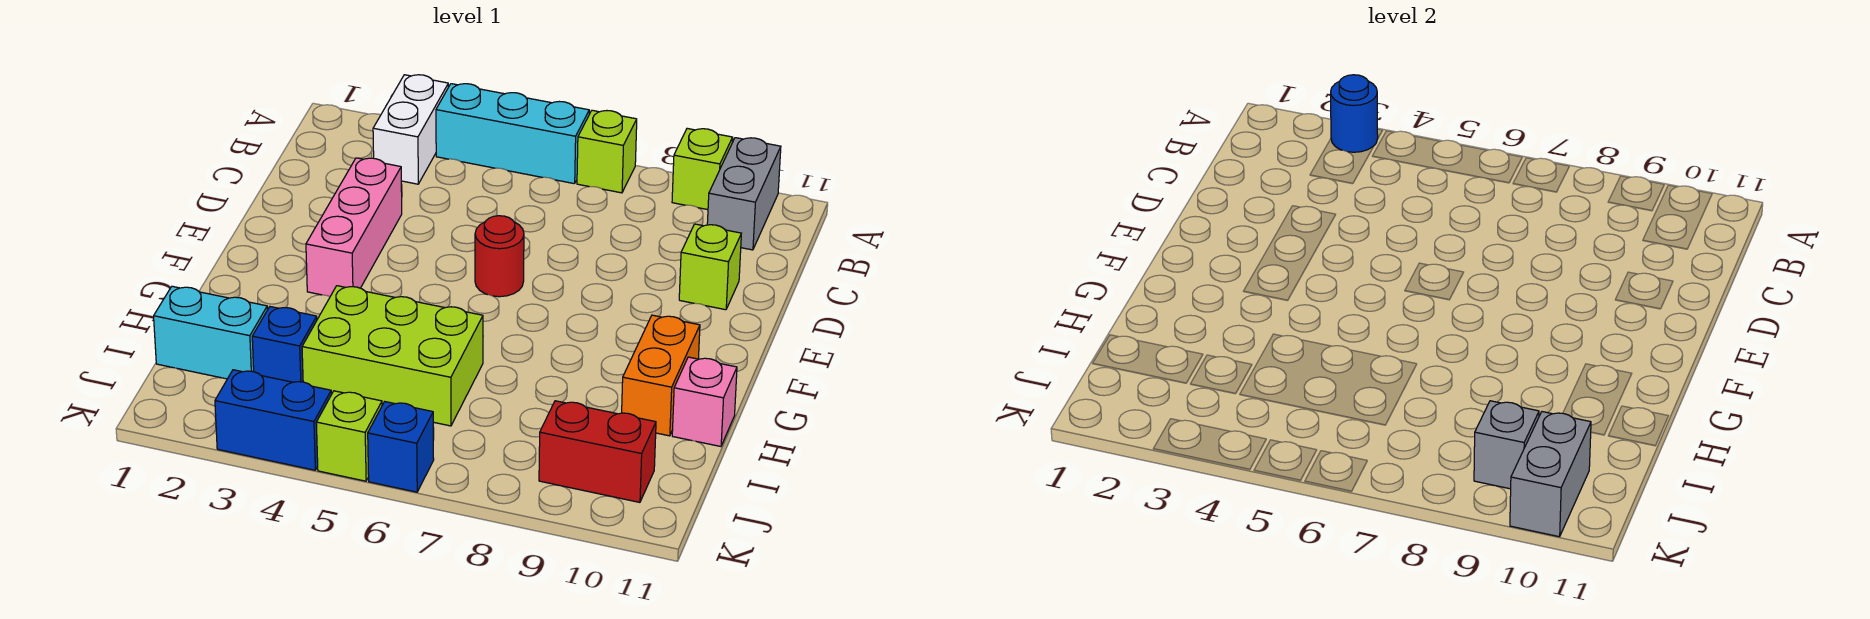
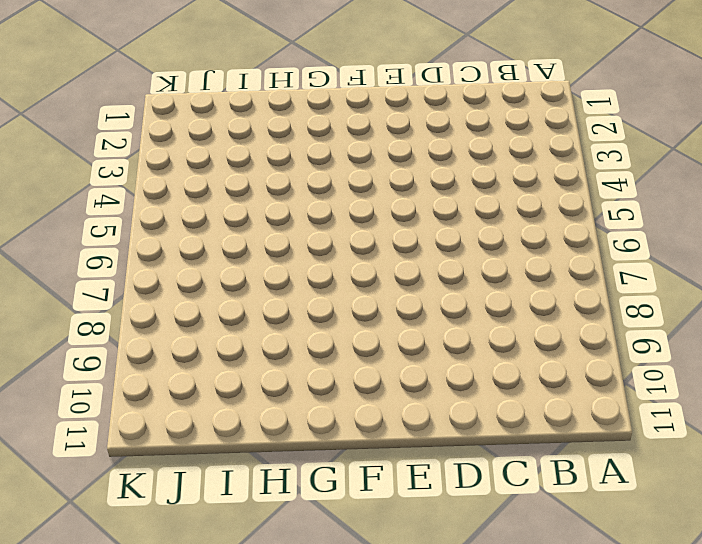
none -> white brick A3:B3 level 1
none -> cyan brick A4:A6 level 1
none -> lime brick A7 level 1

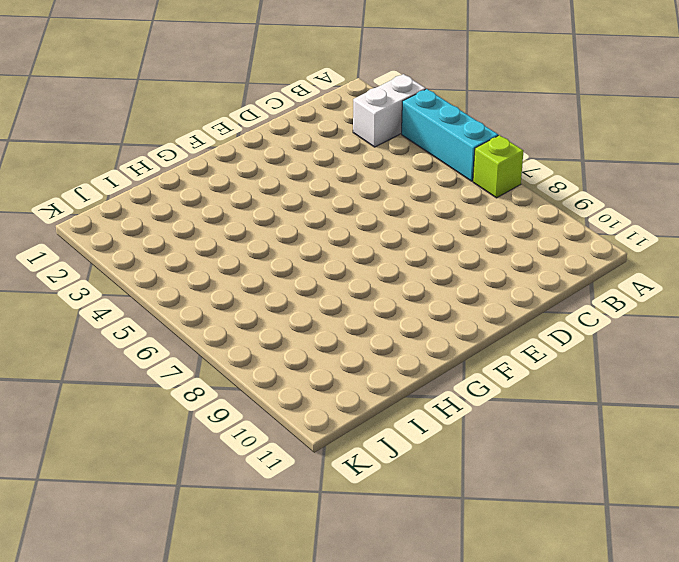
none -> lime brick A9 level 1
none -> grey brick A10:B10 level 1
none -> pink brick D3:F3 level 1

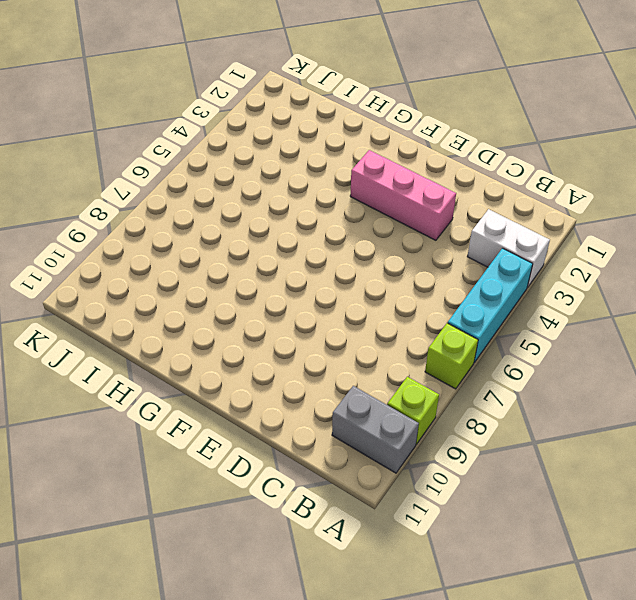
none -> lime brick D10 level 1
none -> red round brick E6 level 1
none -> orange brick G10:H10 level 1

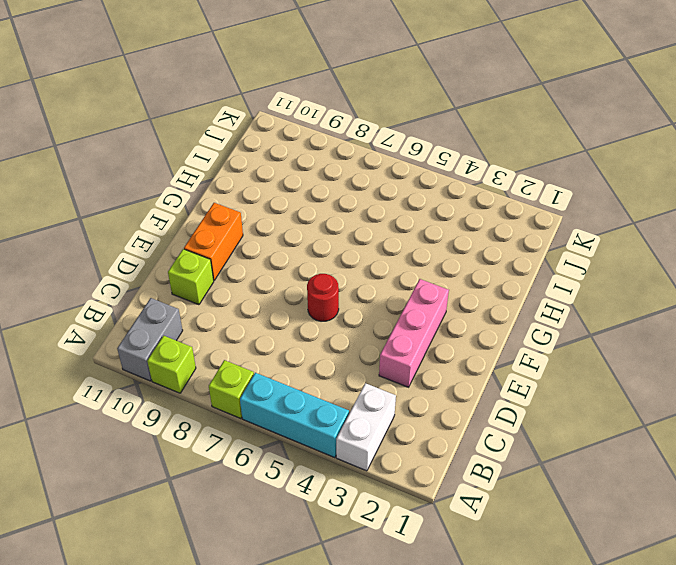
orange brick E10:F10 level 1 -> orange brick G10:H10 level 1
none -> lime brick H4:I6 level 1
none -> pink brick H11 level 1
none -> cyan brick I1:I2 level 1

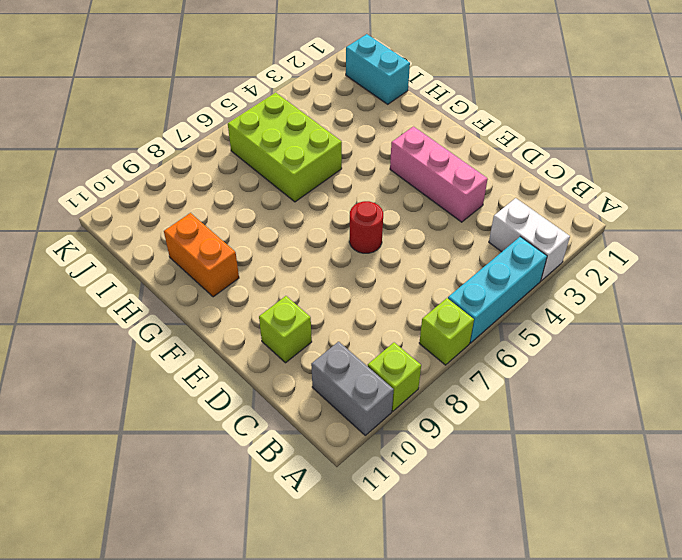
lime brick H5:J6 level 1 -> lime brick H4:I6 level 1
cyan brick I1:J1 level 1 -> cyan brick I1:I2 level 1
none -> pink brick H11 level 1
none -> blue brick I3 level 1
none -> red brick J9:J10 level 1

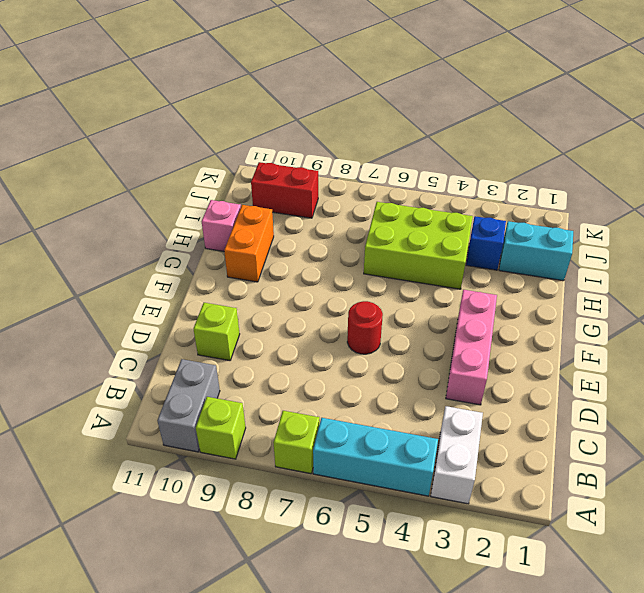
none -> blue brick K3:K4 level 1
none -> lime brick K5 level 1
none -> blue brick K6 level 1

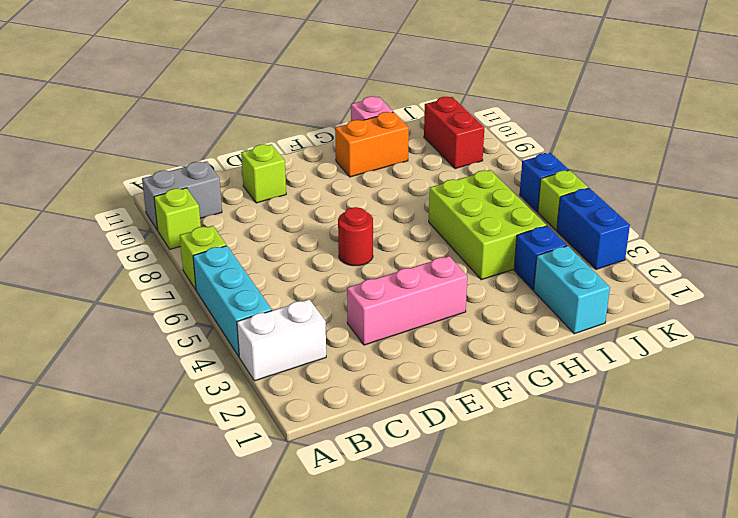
none -> blue round brick A3 level 2
none -> grey brick J9 level 2
none -> grey brick J10:K10 level 2

